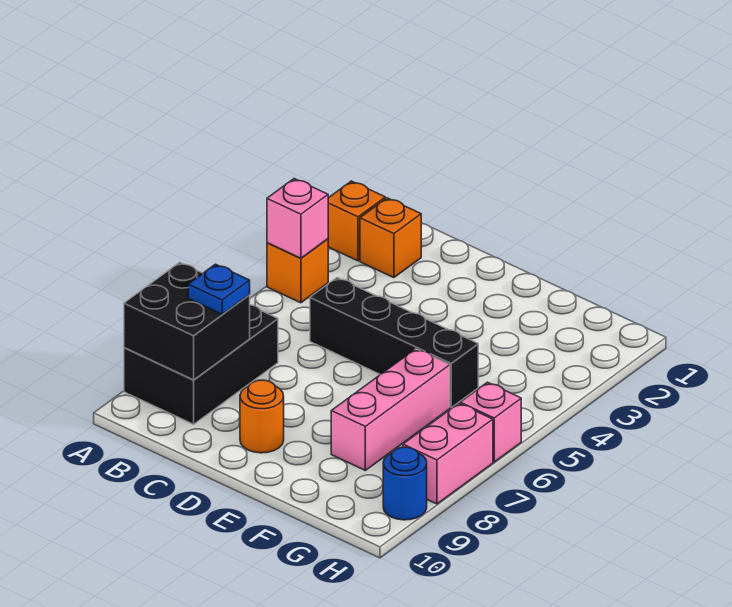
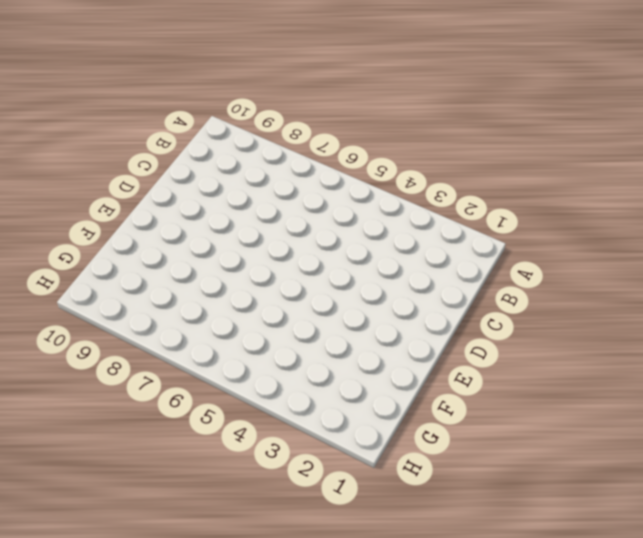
none -> orange brick A2 level 1
none -> orange brick A4 level 1
none -> black brick A7:B9 level 1

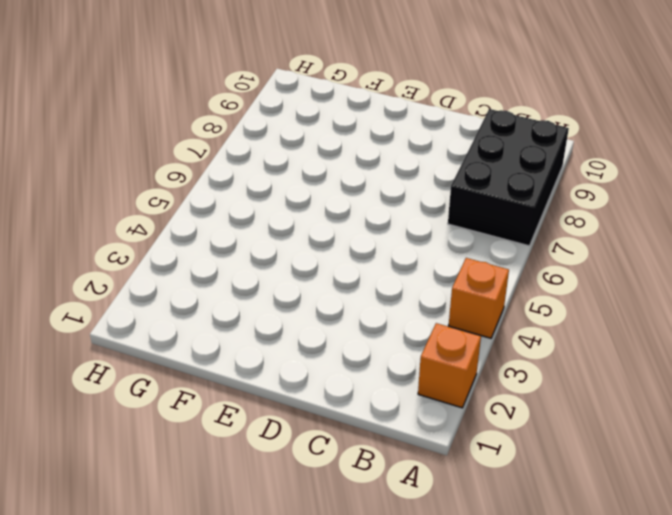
none -> orange brick B2 level 1
none -> black brick C5:F5 level 1
none -> orange round brick D9 level 1

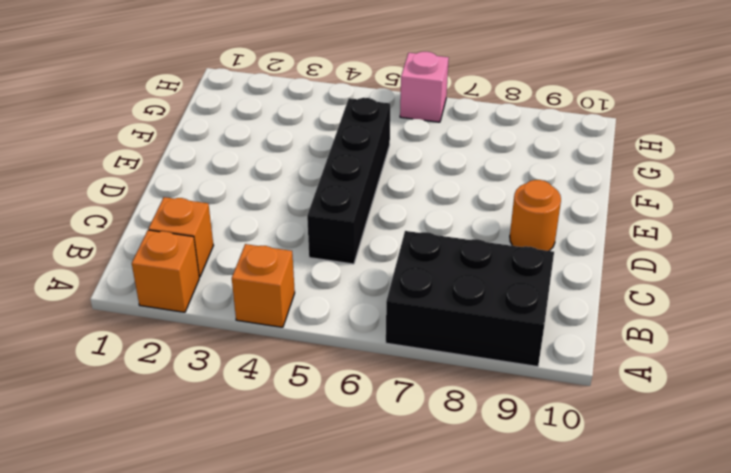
none -> pink brick F6:F8 level 1
none -> pink brick H7:H8 level 1
none -> blue round brick H9 level 1

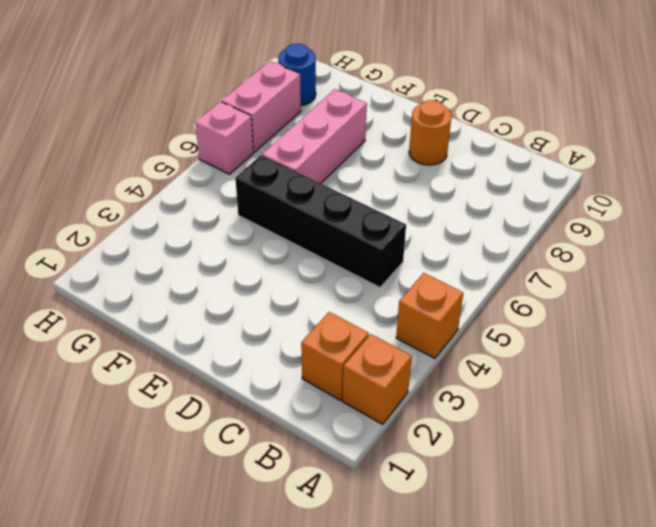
none -> black brick A7:B9 level 1
none -> pink brick A4 level 2
none -> black brick A8:B9 level 2

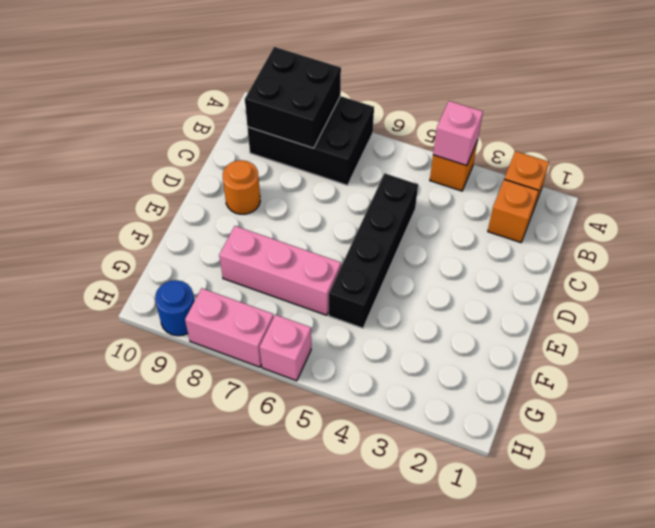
none -> blue plate B8 level 3

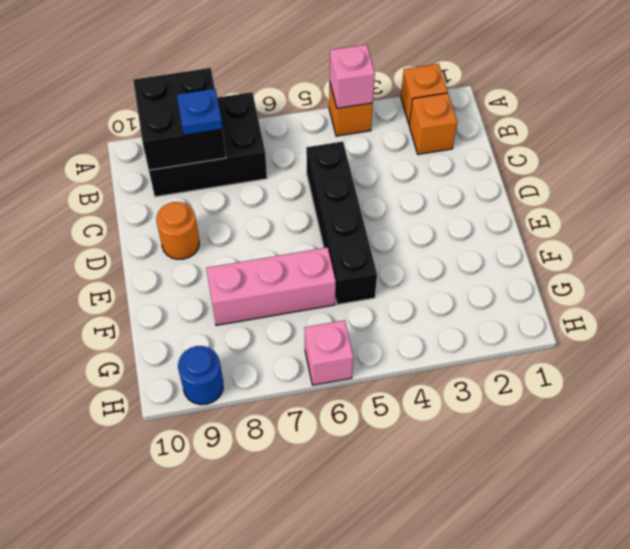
none -> pink brick H7:H8 level 1

